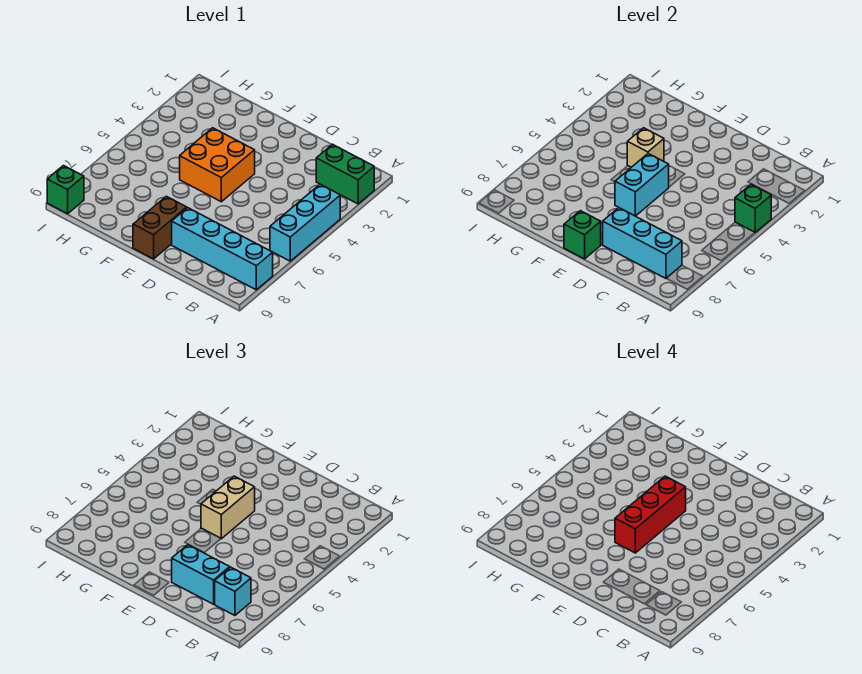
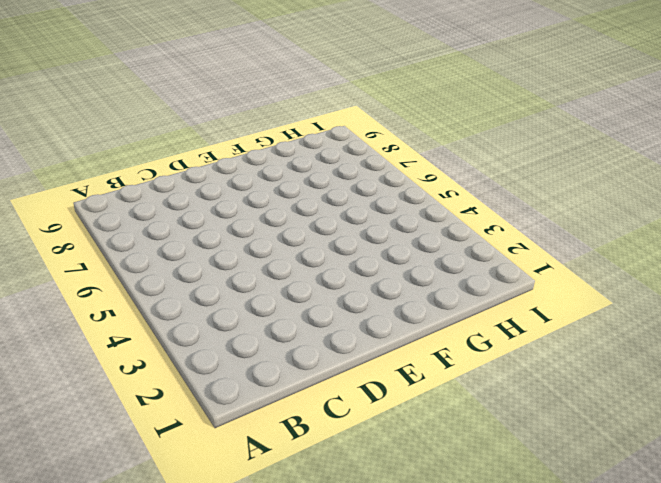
none -> green brick A2:B2 level 1
none -> cyan brick A4:A6 level 1
none -> cyan brick A8:D8 level 1

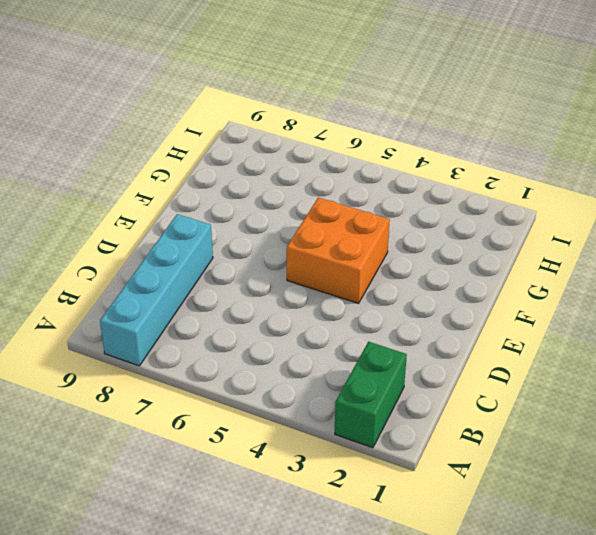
none -> cyan brick A4:A6 level 1
none -> brown brick E8:E9 level 1
none -> green brick I9 level 1

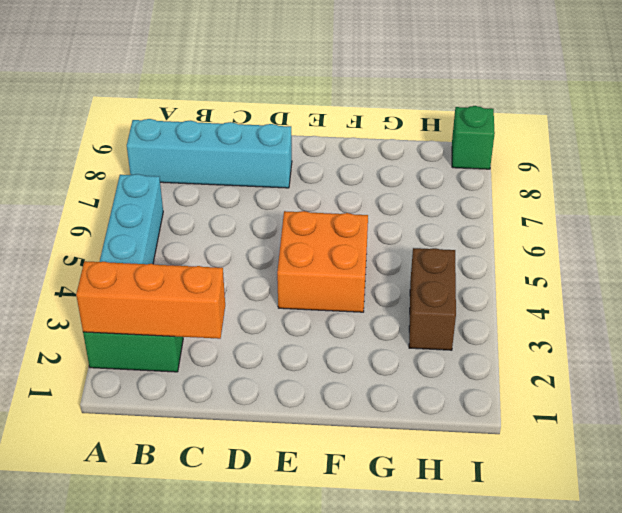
orange brick A2:C2 level 2 -> none
brown brick H3:H4 level 1 -> brown brick E8:E9 level 1
none -> green brick A4 level 2
none -> cyan brick B8:D8 level 2
none -> cyan brick E5:E6 level 2

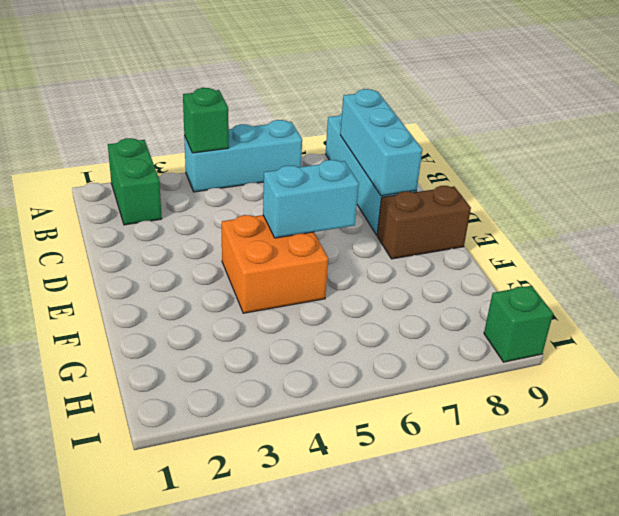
none -> green brick E9 level 2
none -> tan brick F4 level 2
none -> cyan brick B8 level 3

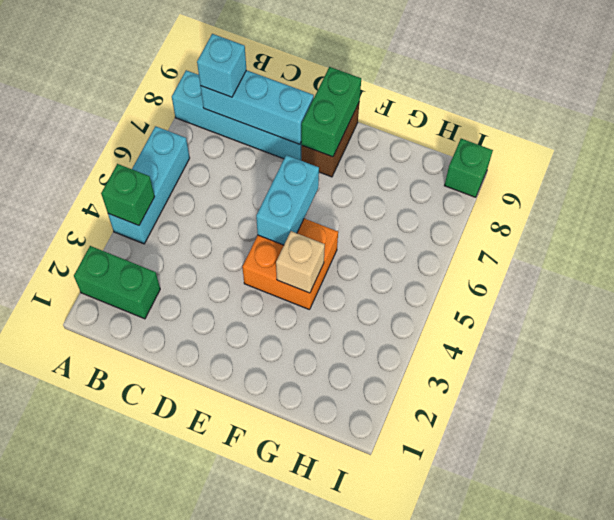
green brick E8:E9 level 2 -> green brick E9 level 2
none -> cyan brick C8:D8 level 3
none -> tan brick E4:E5 level 3
none -> red brick E4:E6 level 4

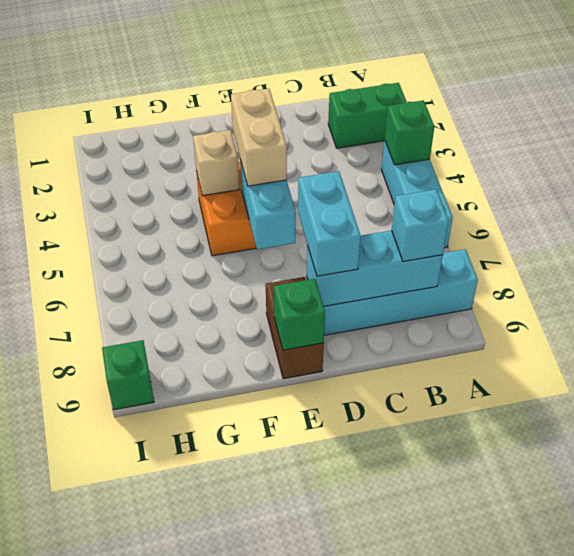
cyan brick D7:D8 level 3 -> cyan brick C8:D8 level 3
none -> red brick E4:E6 level 4

